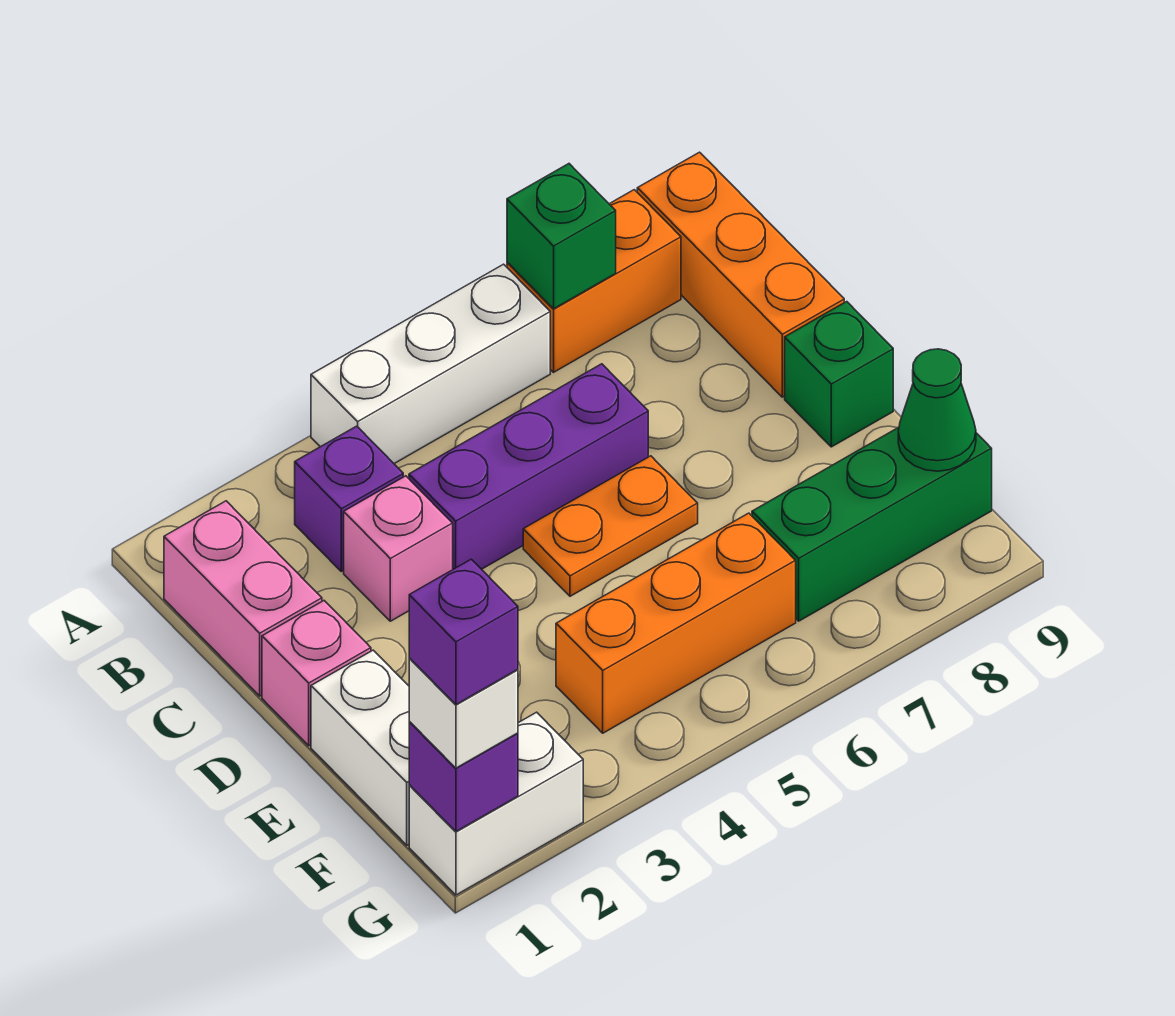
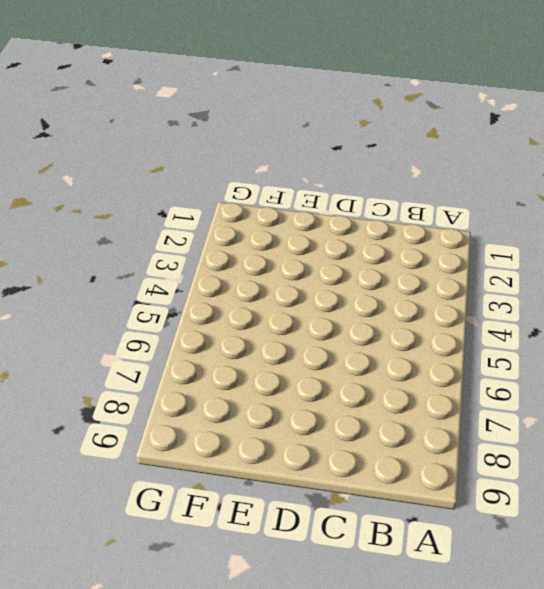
none -> white brick A4:A6 level 1
none -> orange brick A7:A8 level 1
none -> orange brick A9:C9 level 1

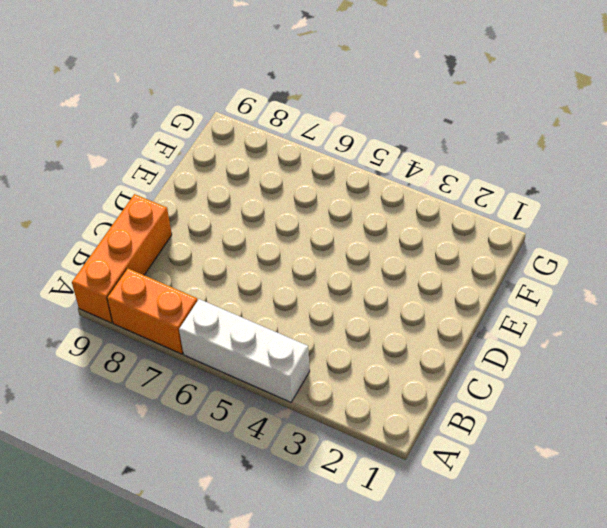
none -> pink brick B1:C1 level 1
none -> purple brick B3 level 1
none -> pink brick C3 level 1

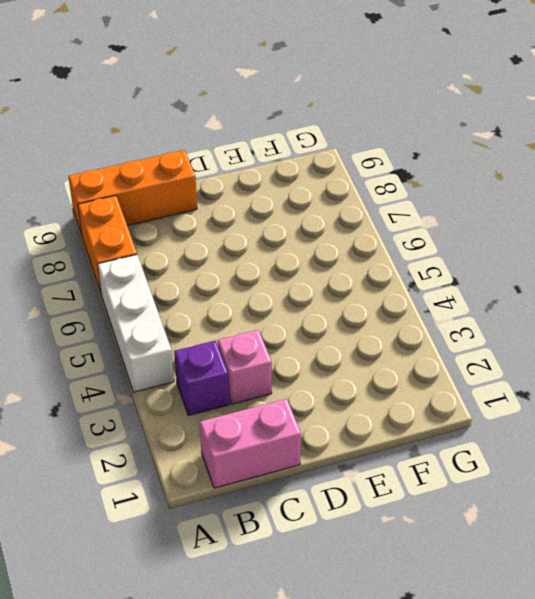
none -> purple brick C4:C6 level 1
none -> pink brick D1 level 1
none -> orange plate D5:D6 level 1

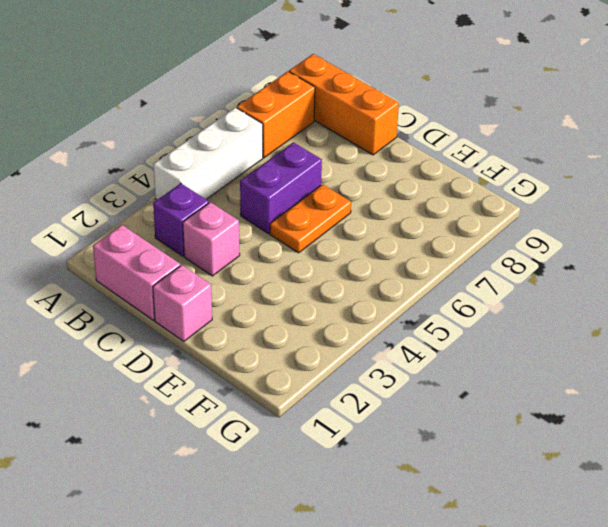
purple brick C5:C6 level 1 -> purple brick C4:C6 level 1
none -> green brick D9 level 1
none -> white brick E1:F1 level 1
none -> orange brick F4:F6 level 1

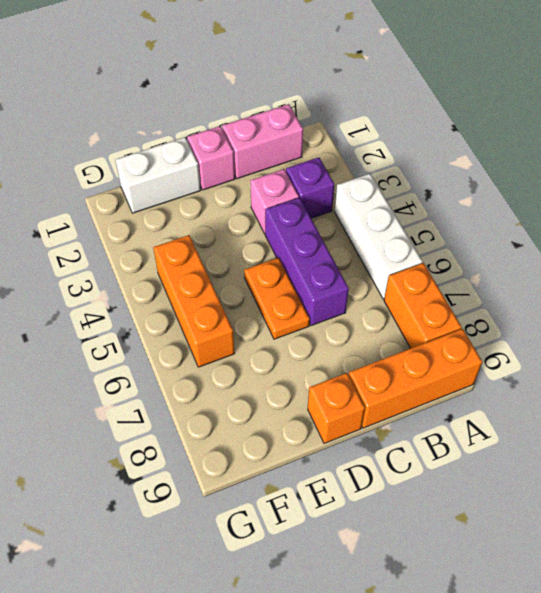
orange brick D9 level 1 -> green brick D9 level 1
none -> green brick F7:F9 level 1
none -> white brick G1:G2 level 1
none -> green brick A7 level 2

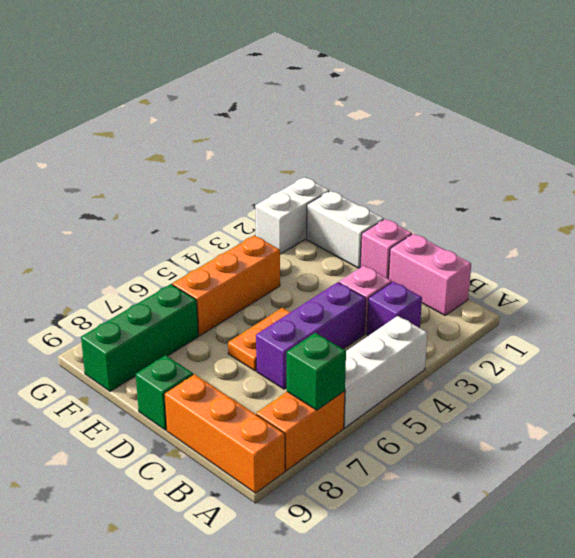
none -> green cone F9 level 2
none -> purple brick G1 level 2
none -> white brick G1 level 3

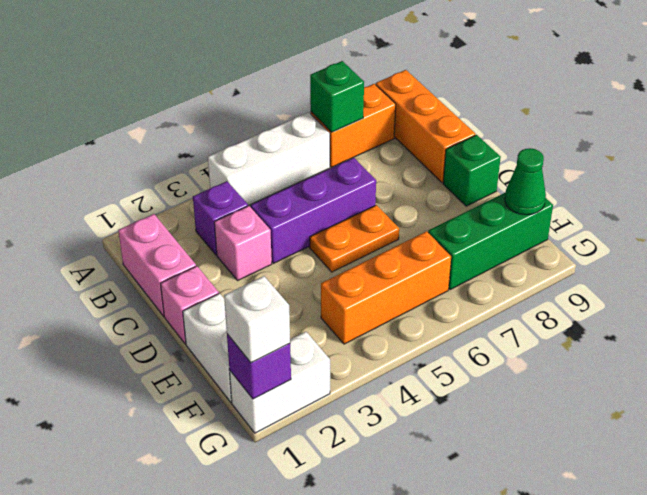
none -> purple brick G1 level 4

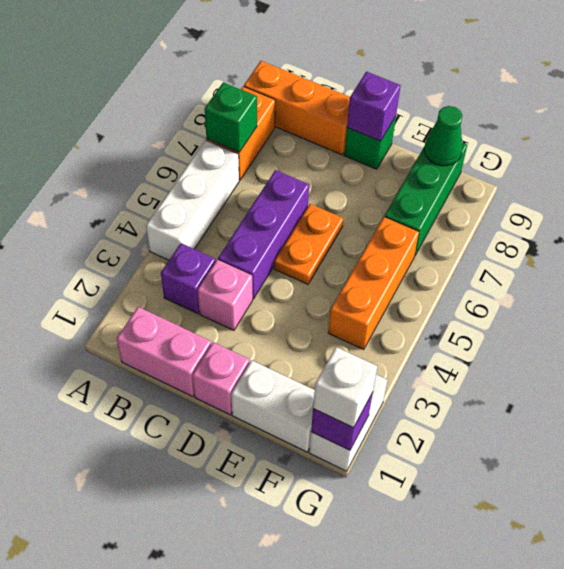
purple brick D9 level 2 -> purple brick G1 level 4

